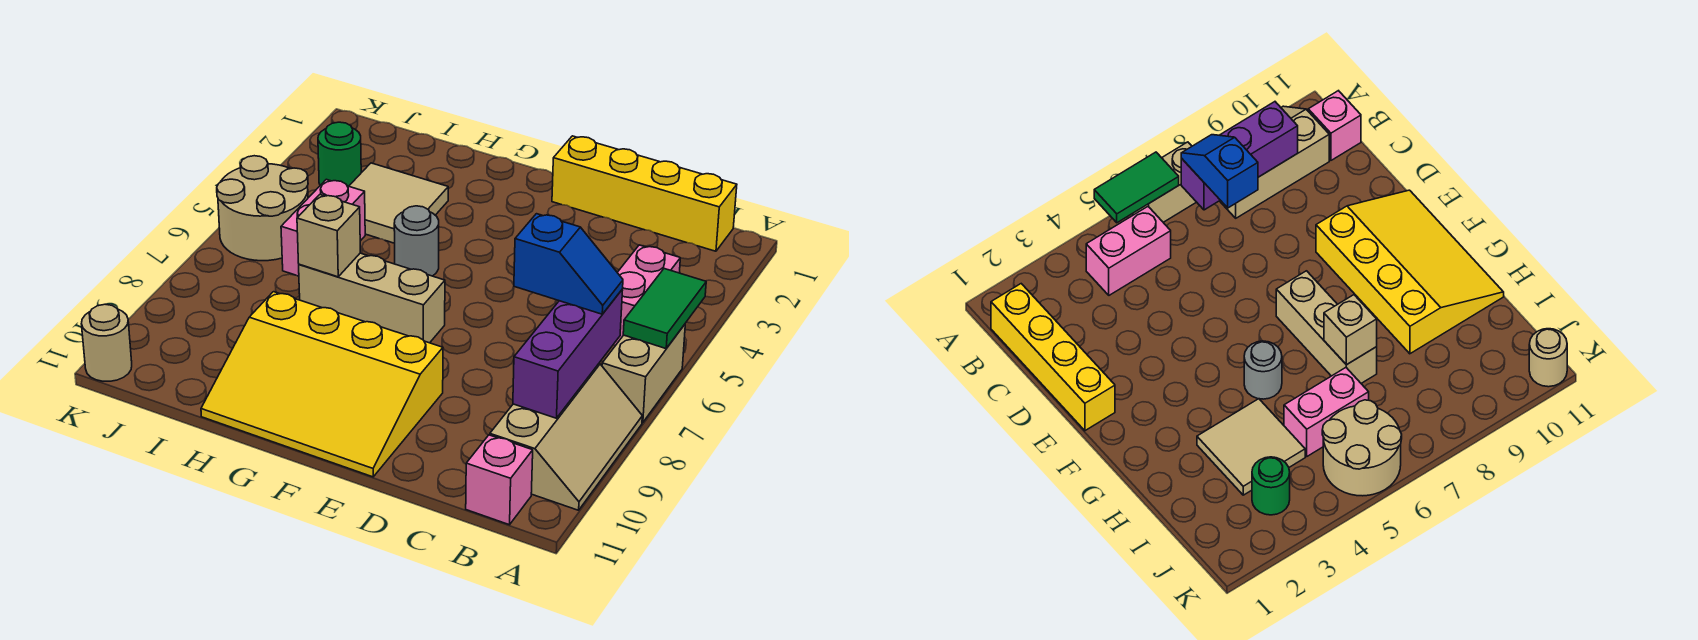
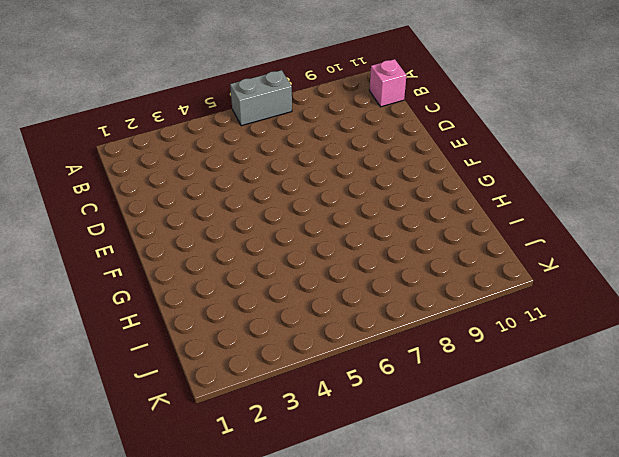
grey brick A6:A7 level 1 -> tan brick A6:A7 level 1
none -> tan slope A8:B10 level 1 top B
none -> yellow brick B1:E1 level 1
none -> pink brick B4:B5 level 1

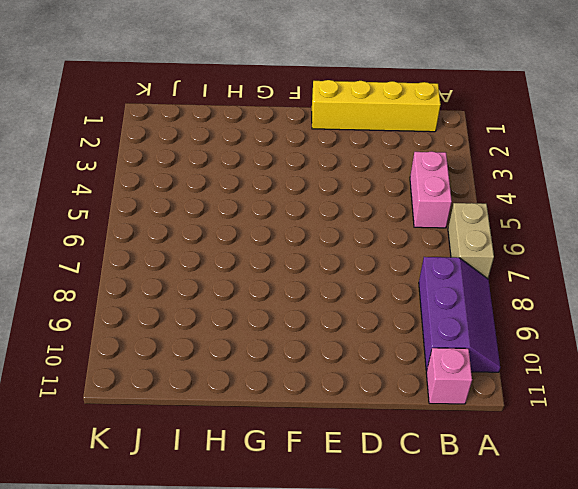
purple slope A8:B10 level 1 top B -> tan slope A8:B10 level 1 top B
none -> yellow slope E9:H11 level 1 top 9
none -> tan brick F7:H7 level 1
none -> grey round brick G5 level 1

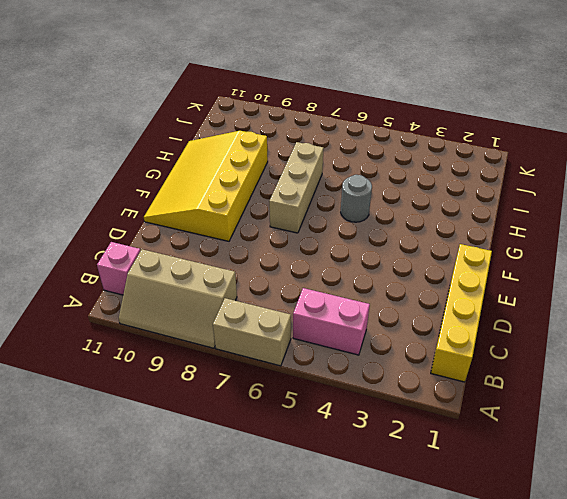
none -> tan tile H3:I4 level 1
none -> pink brick I5:I6 level 1
none -> green round brick J3 level 1

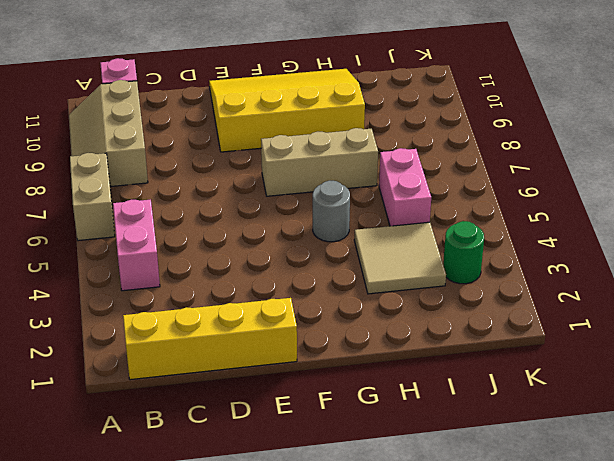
none -> tan round brick J5:K6 level 1
none -> tan round brick K11 level 1
none -> green tile A5:A6 level 2

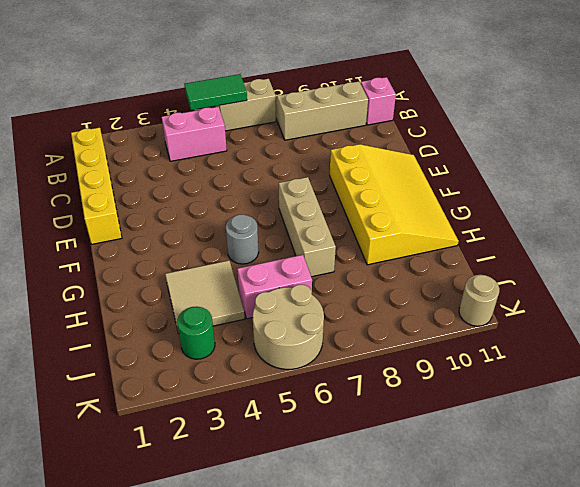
none -> purple brick B7:B9 level 2
none -> tan brick H7 level 2
none -> blue slope B7:C7 level 3 top C

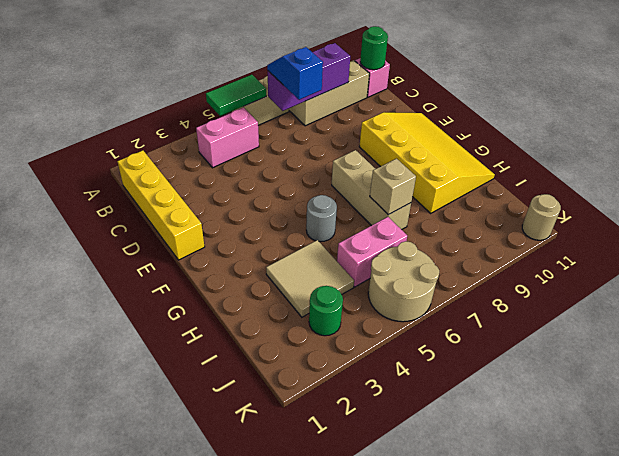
green round brick B11 level 2 -> none

